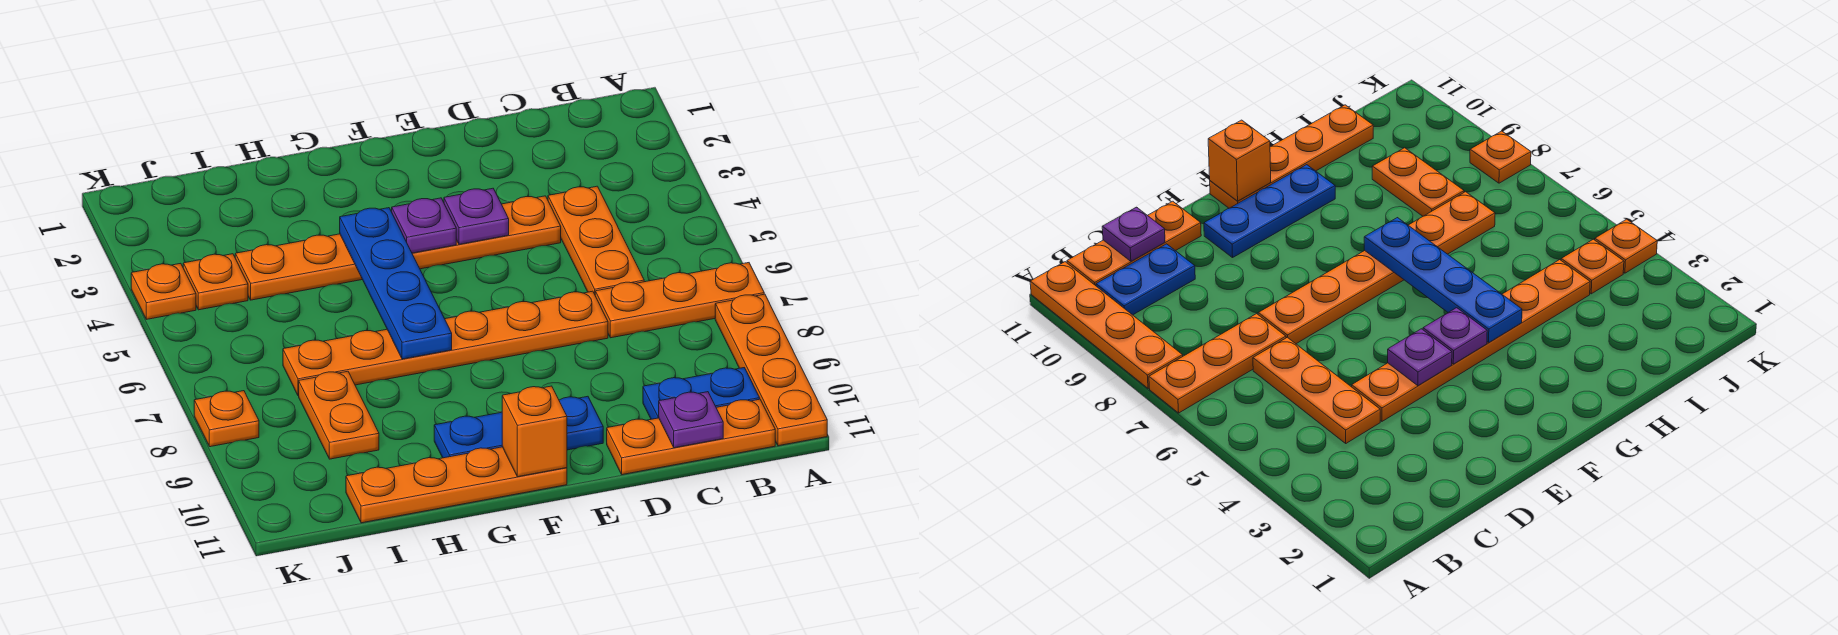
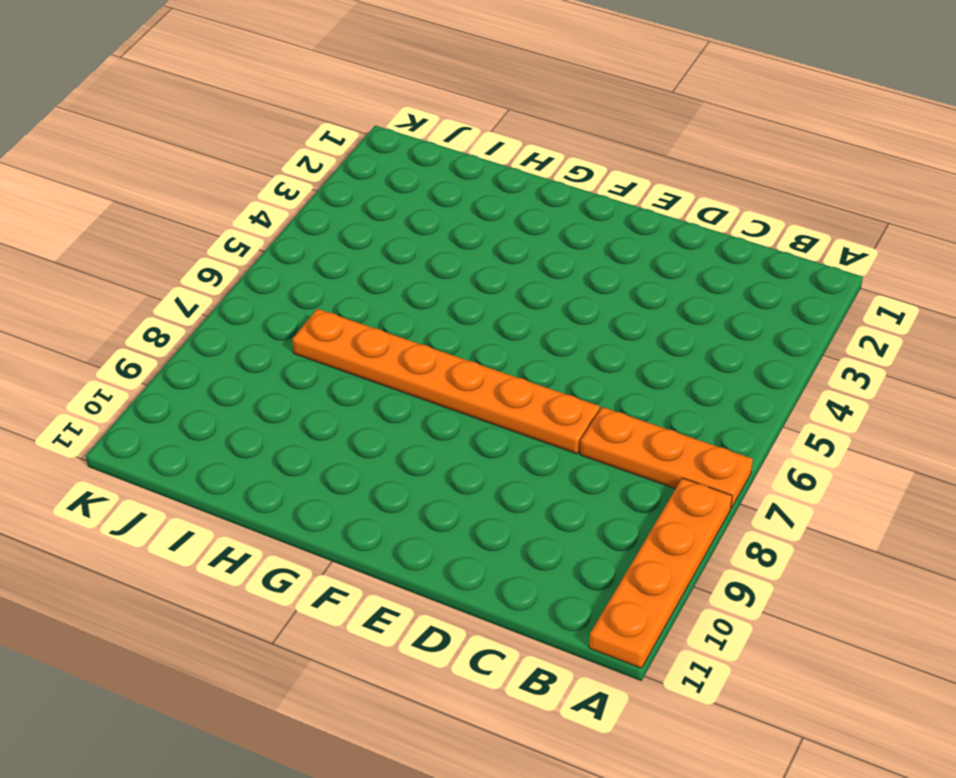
none -> blue plate B10:C10 level 1
none -> orange plate B11:D11 level 1
none -> orange plate C4:C6 level 1

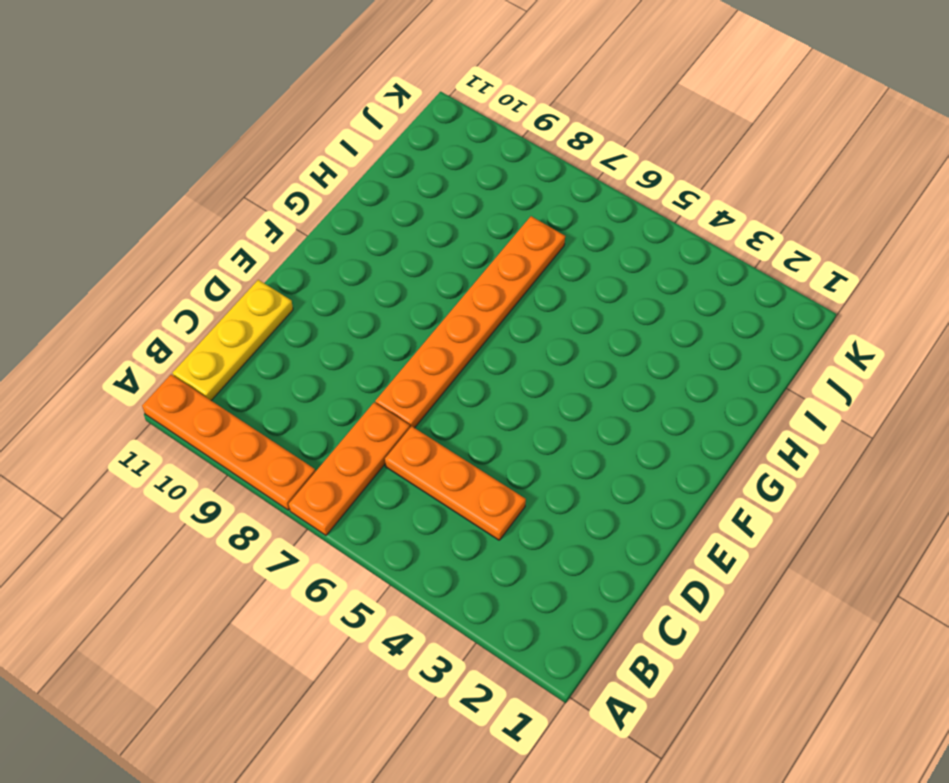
yellow plate B11:D11 level 1 -> orange plate B11:D11 level 1
none -> blue plate B10:C10 level 1
none -> orange plate D4:I4 level 1
none -> blue plate E10:G10 level 1

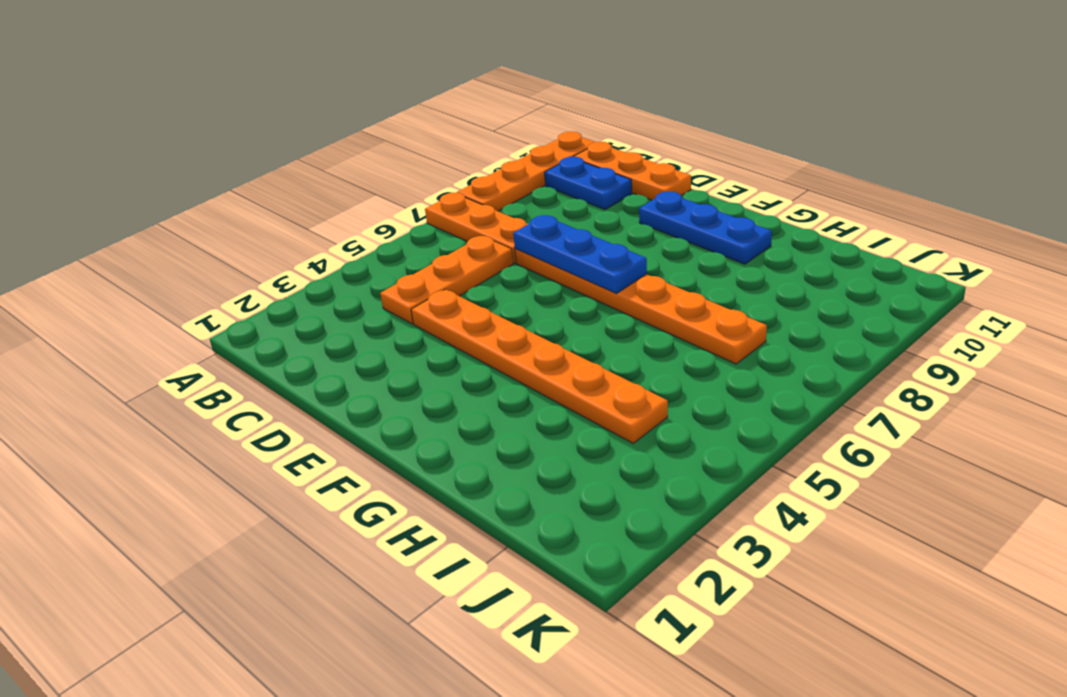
blue plate D7:F7 level 2 -> none
none -> orange plate F11:I11 level 1
none -> orange plate I8:I9 level 1
none -> orange plate J4 level 1

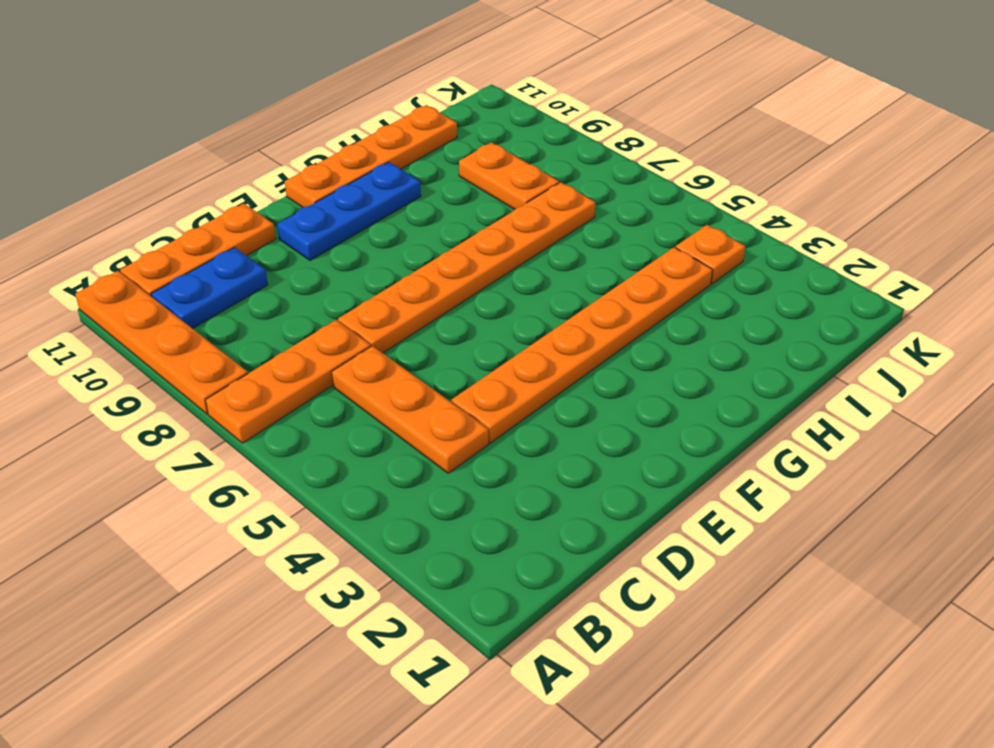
none -> orange plate K4 level 1
none -> orange plate K8 level 1
none -> purple plate C11 level 2

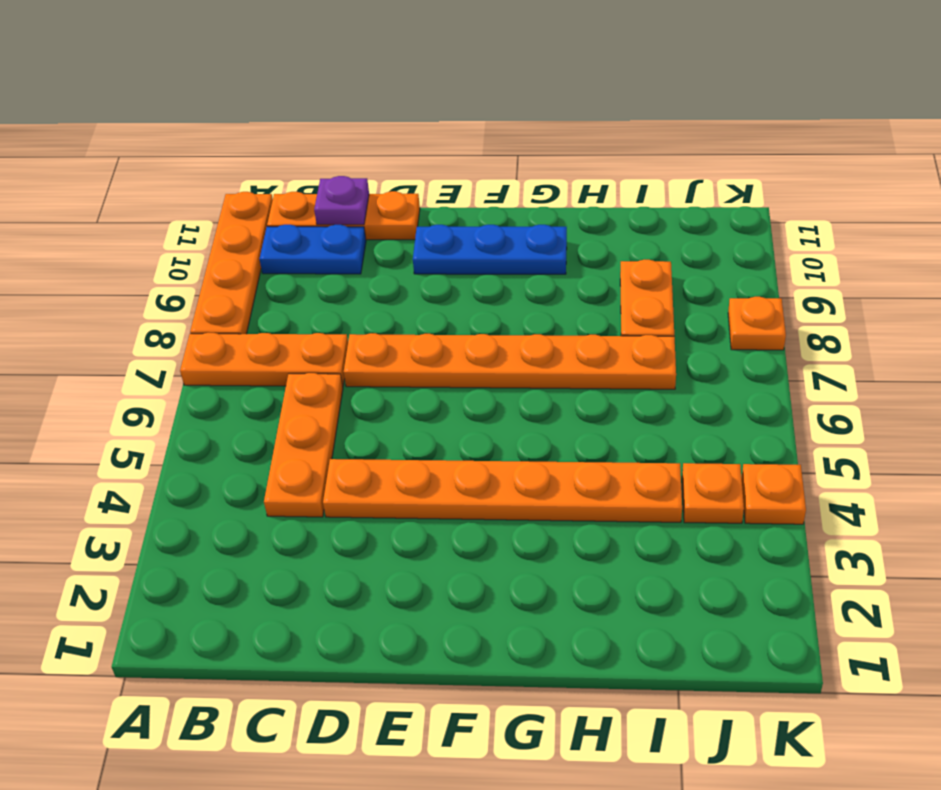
none -> orange plate F11:I11 level 1
none -> purple plate E4 level 2
none -> purple plate F4 level 2

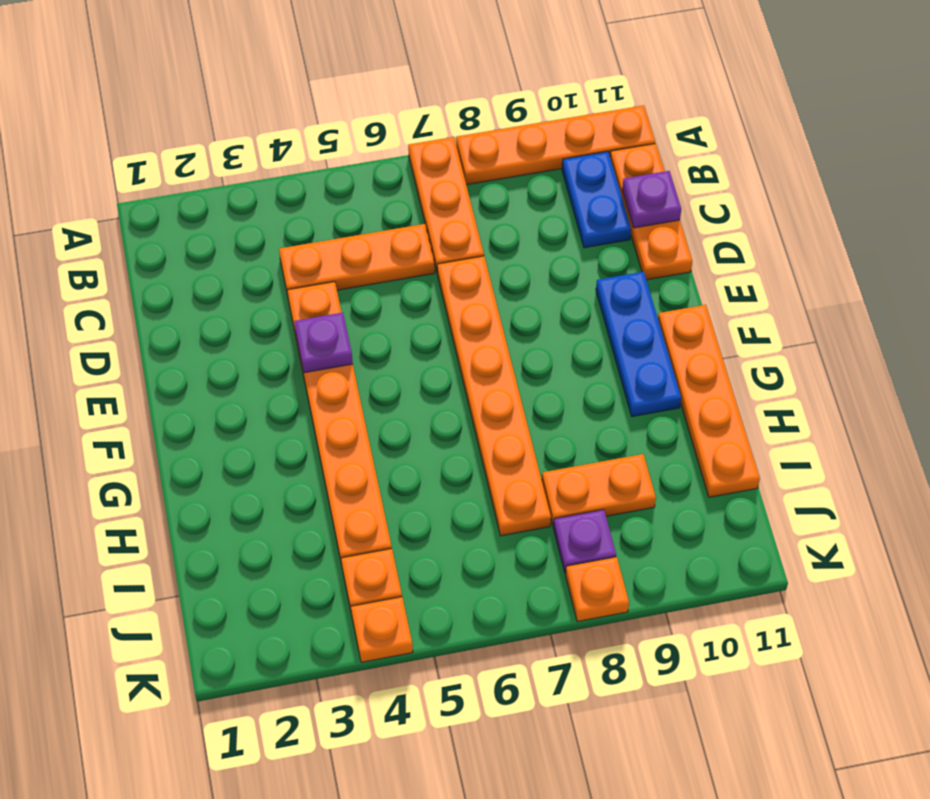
purple plate J8 level 1 -> purple plate F4 level 2
none -> orange brick F11 level 2
none -> blue plate G4:G7 level 2

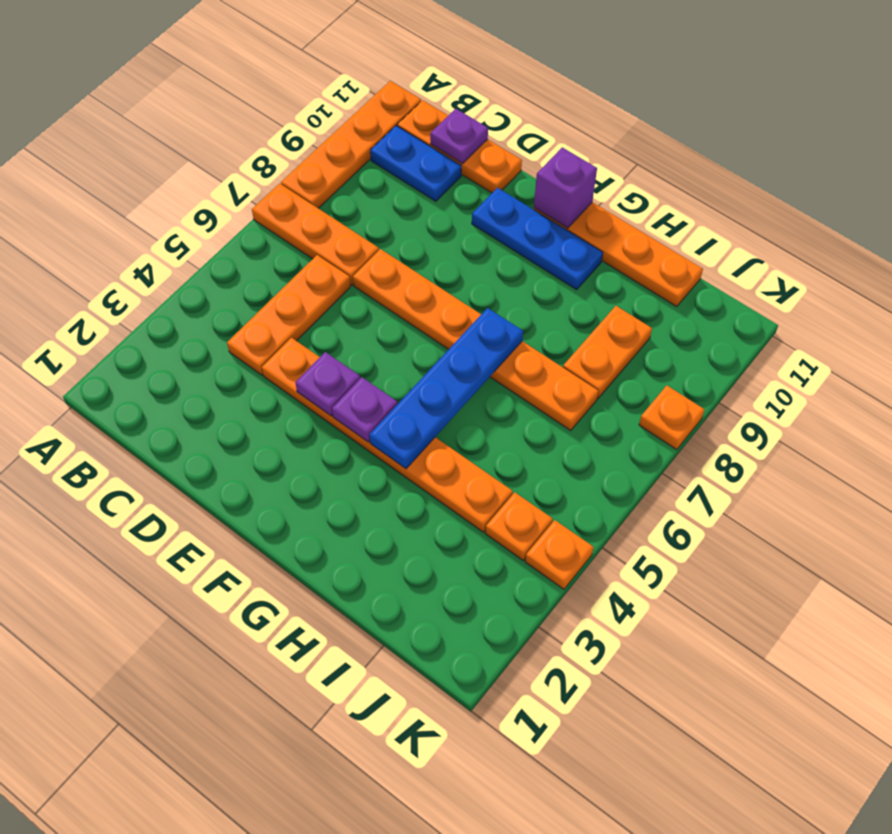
purple brick F11 level 2 -> orange brick F11 level 2

